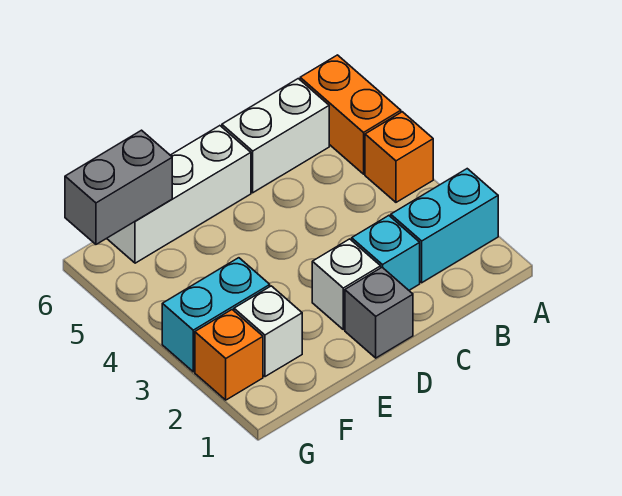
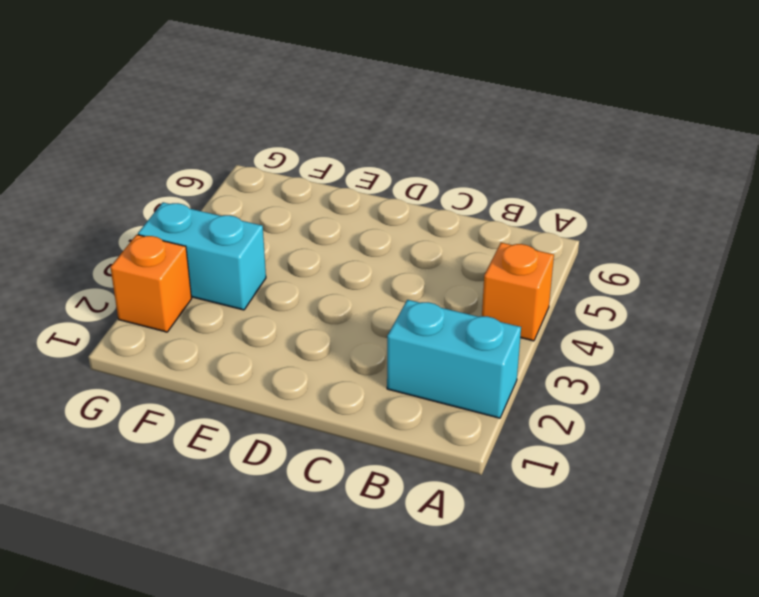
none -> orange brick A5:A6 level 1
none -> white brick B6:C6 level 1
none -> cyan brick C2 level 1

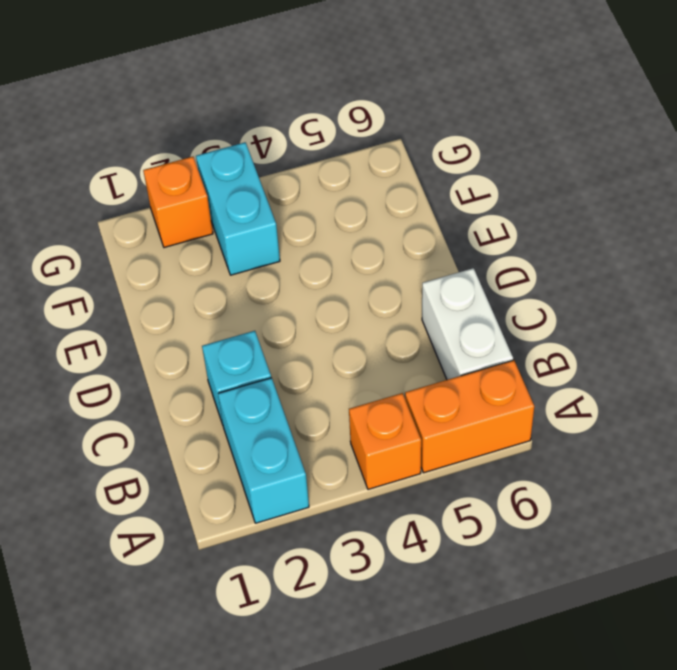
none -> grey brick D1 level 1
none -> white brick D2 level 1
none -> white brick D6:F6 level 1

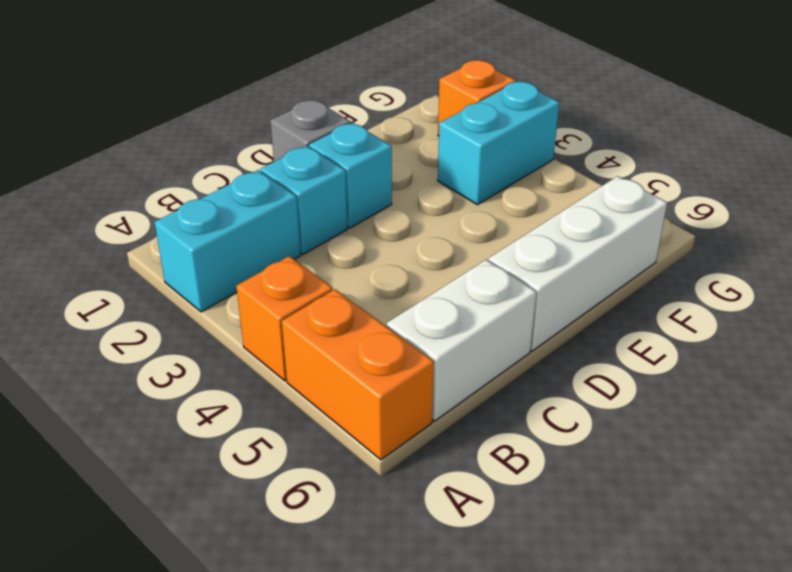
cyan brick D2 level 1 -> white brick D2 level 1
none -> white brick F2 level 1
none -> grey brick F6:G6 level 2

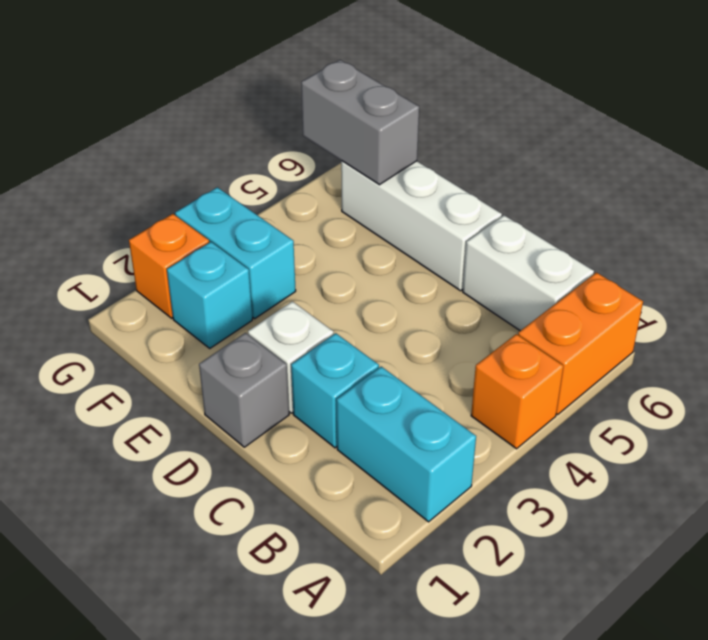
cyan brick F2 level 1 -> white brick F2 level 1

